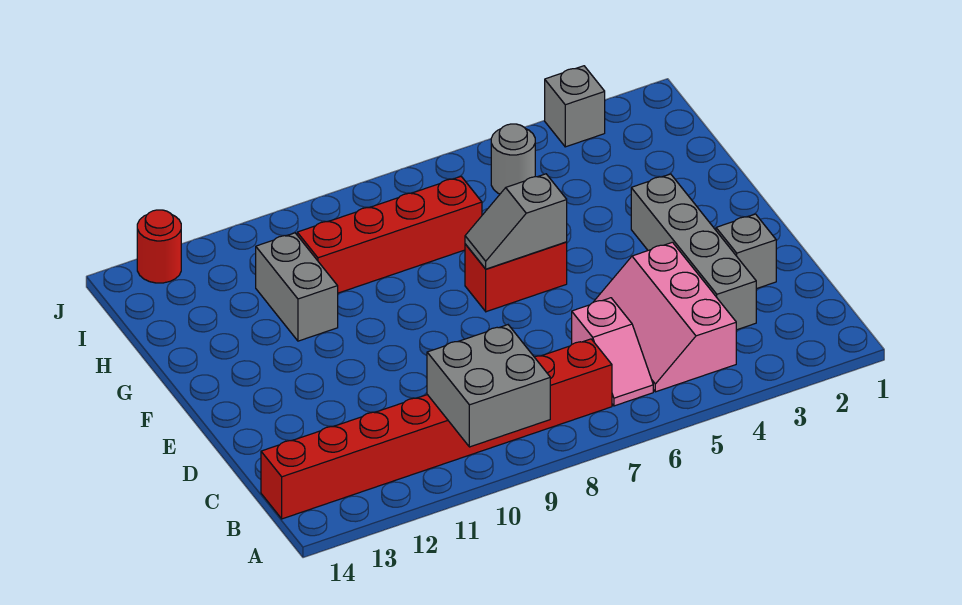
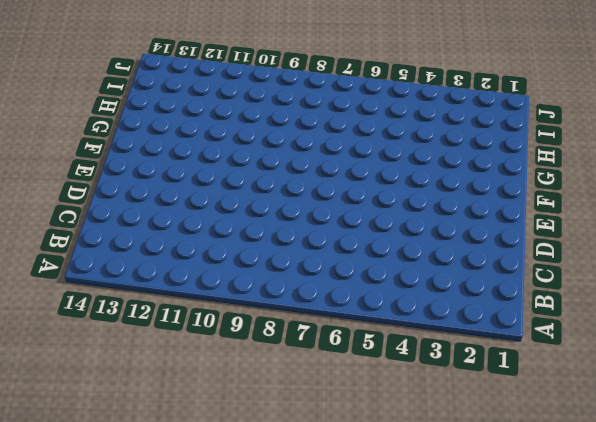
none -> pink slope B4:D5 level 1 top 4
none -> pink slope B6:C6 level 1 top C
none -> red brick B7:B14 level 1

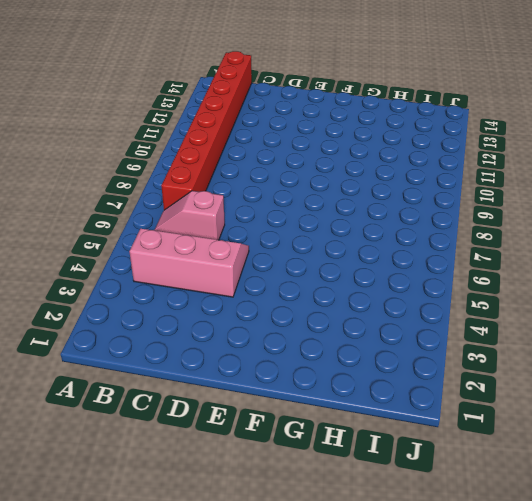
none -> grey brick C3:F3 level 1
none -> grey brick D2 level 1
none -> red brick F6:F7 level 1

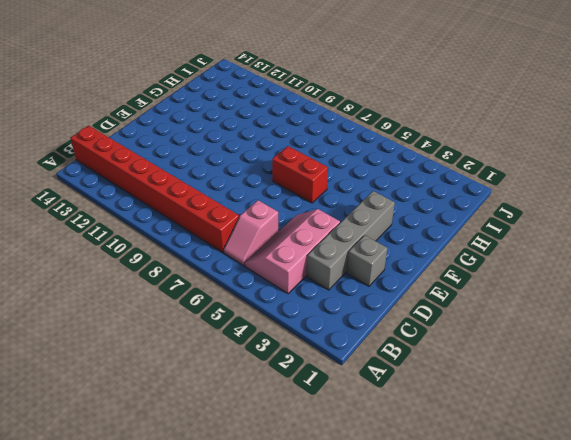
none -> grey brick G11:H11 level 1
none -> red brick H7:H10 level 1
none -> grey round brick I5 level 1

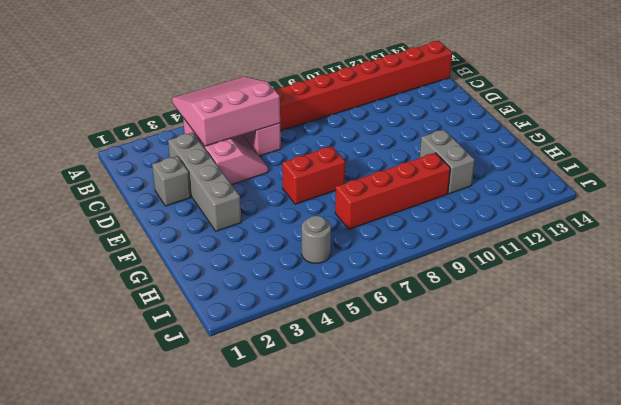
pink slope A4:C6 level 2 top C -> none
none -> grey brick J3 level 1
none -> red round brick J13 level 1
none -> grey brick A9:B10 level 2

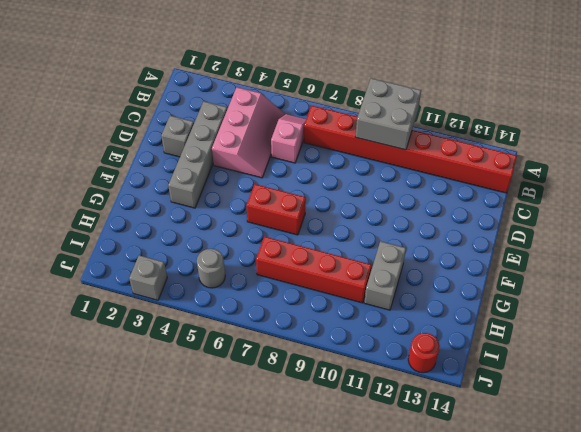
none -> grey slope F6:F7 level 2 top 6

